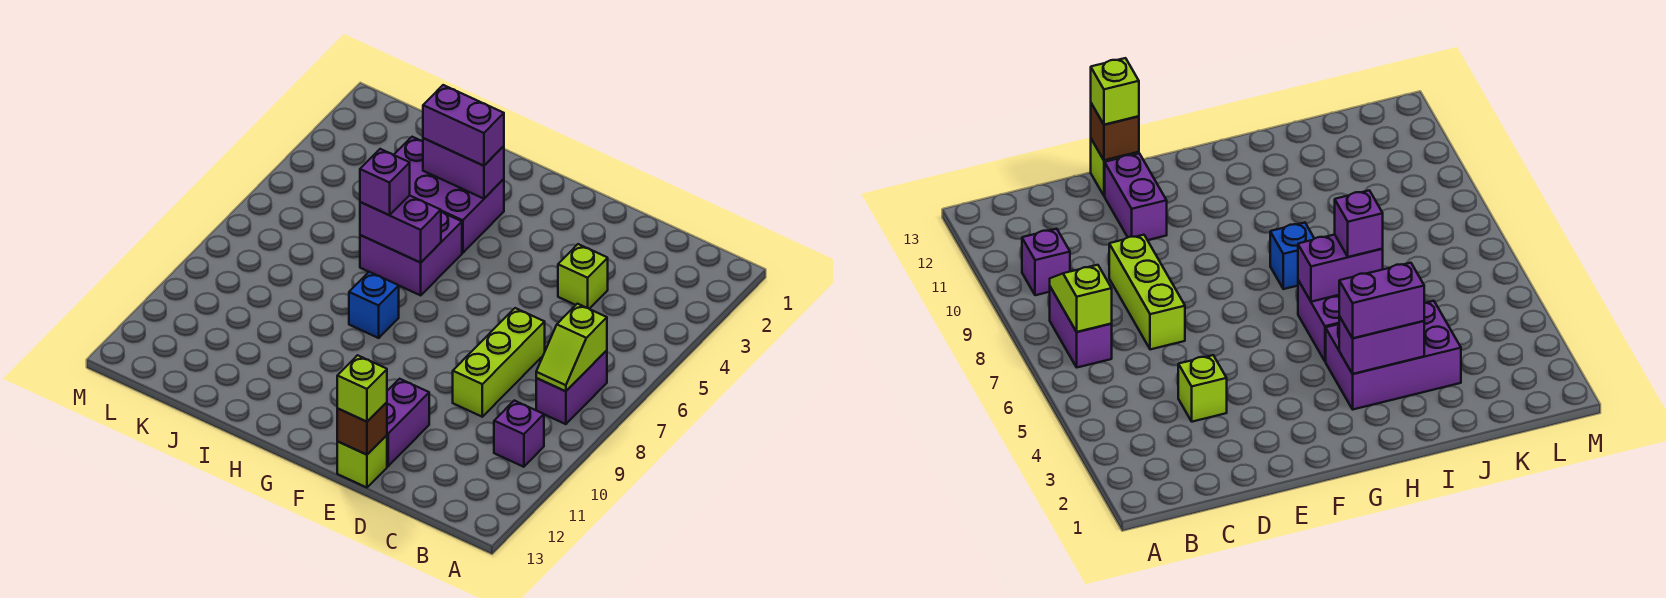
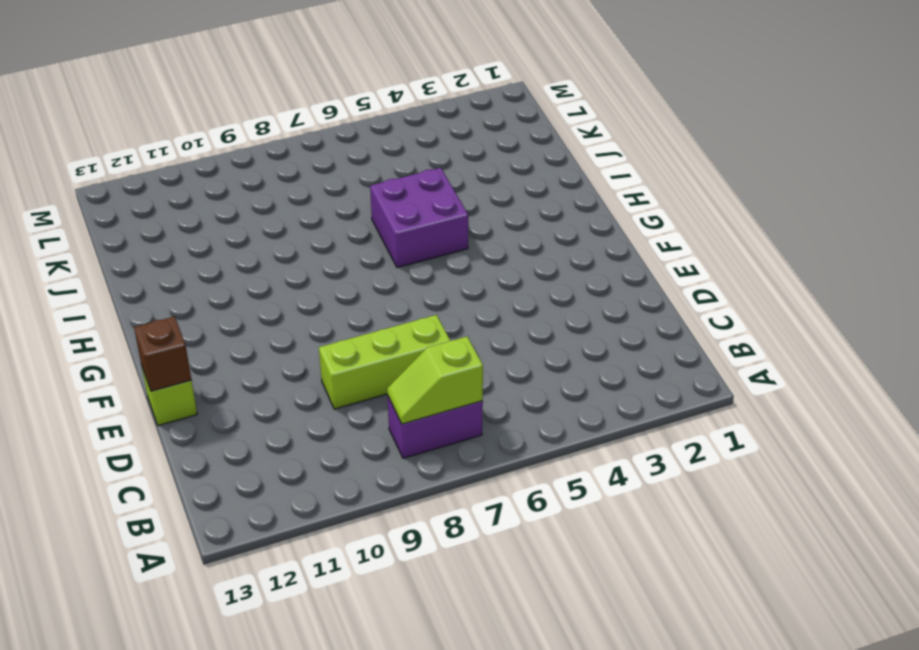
none -> purple brick B10 level 1
none -> lime brick D4 level 1
none -> purple brick E11:E12 level 1

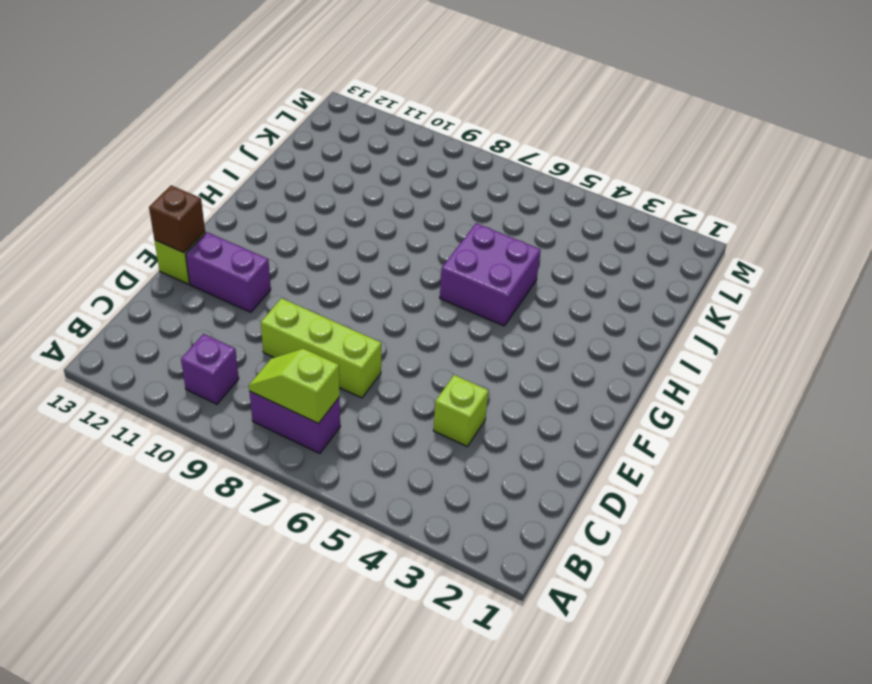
none -> purple brick H3:J4 level 1
none -> blue brick H8 level 1
none -> purple brick H3:I3 level 2

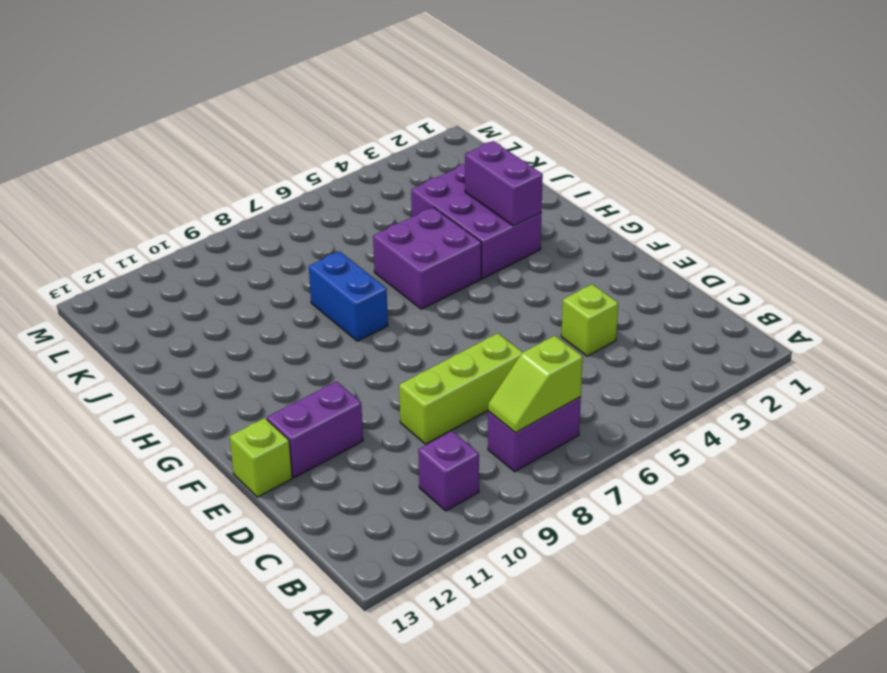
blue brick H8:I8 level 1 -> blue brick H8 level 1
none -> brown brick E13 level 2
none -> purple brick H6:I6 level 2
none -> lime brick E13 level 3

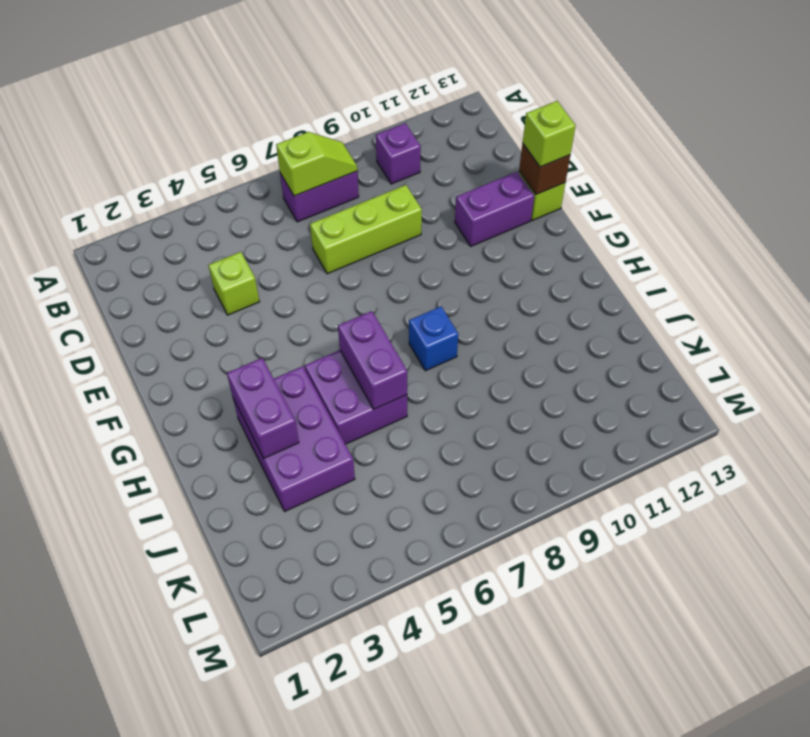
none -> purple brick H3:I3 level 3
none -> purple brick I6 level 3

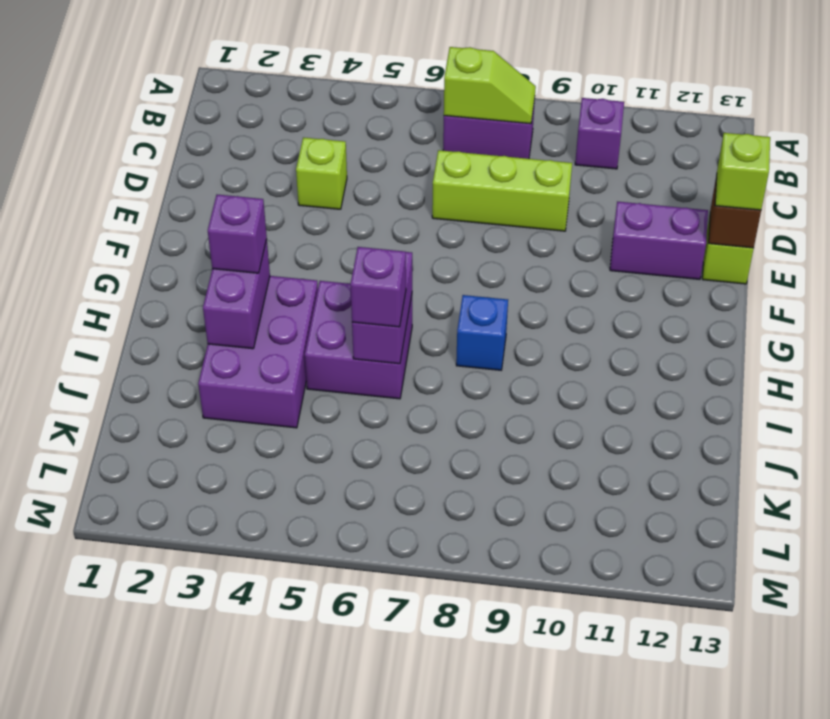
purple brick H3 level 3 -> purple brick H3:I3 level 3

